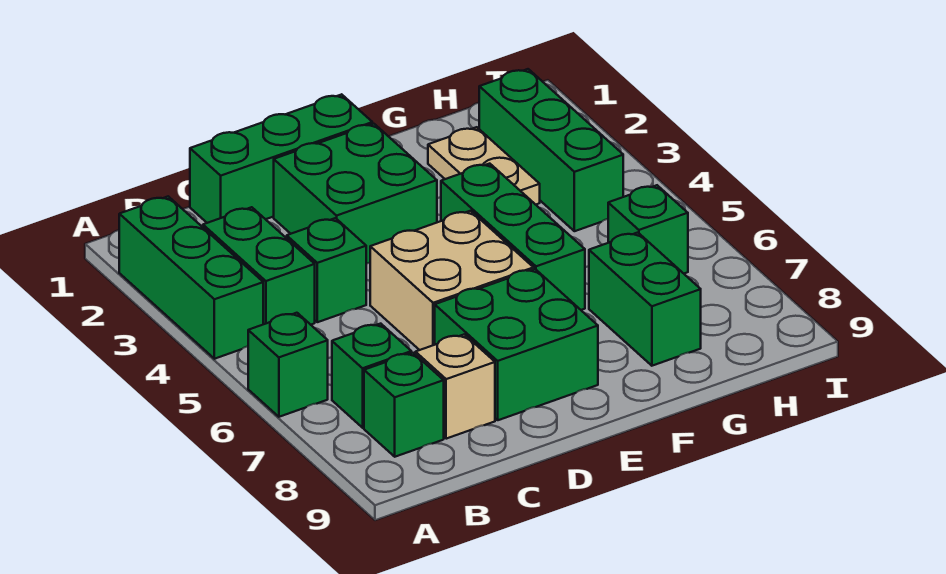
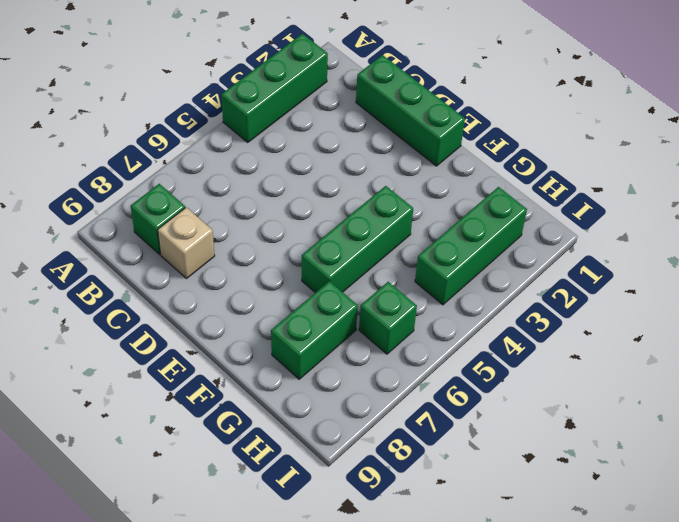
none -> green brick A6 level 1
none -> green brick B3:B4 level 1
none -> green brick B7 level 1

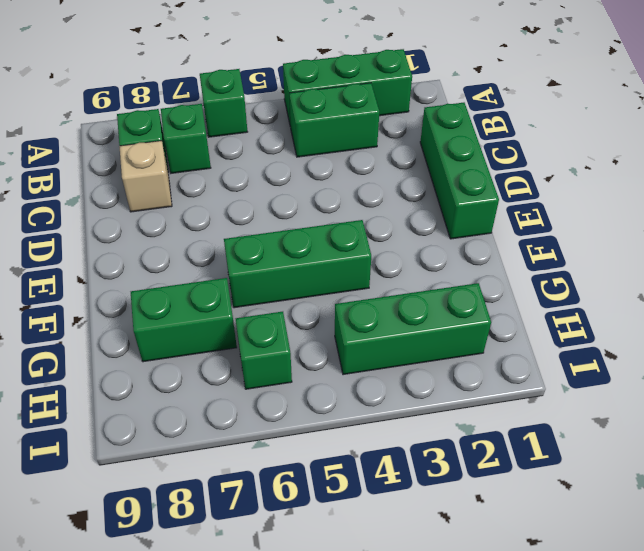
none -> green brick C4 level 1
none -> green brick D2:E3 level 1
none -> tan brick D5:E6 level 1

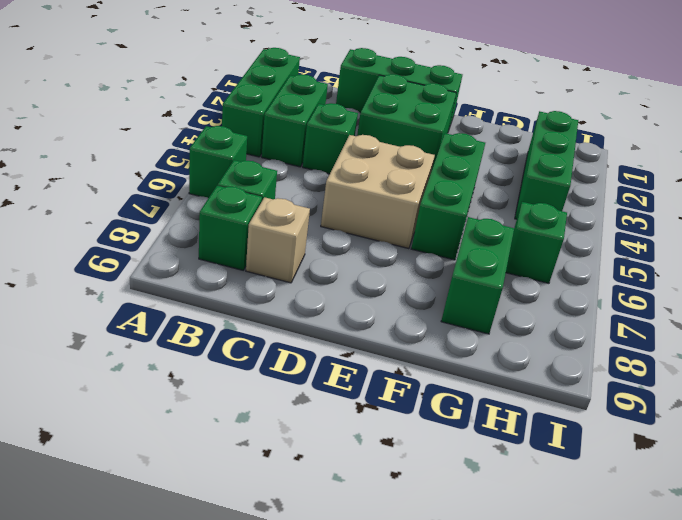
none -> green brick D7:E8 level 1
none -> tan plate G2:G3 level 1

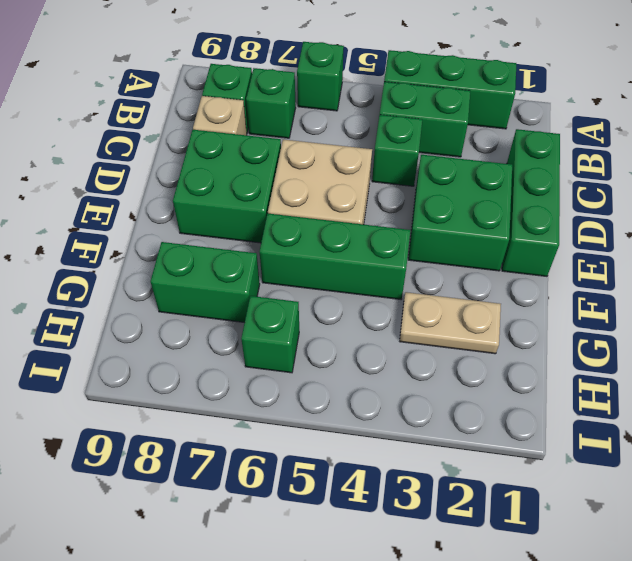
none -> green brick H2:H4 level 1

